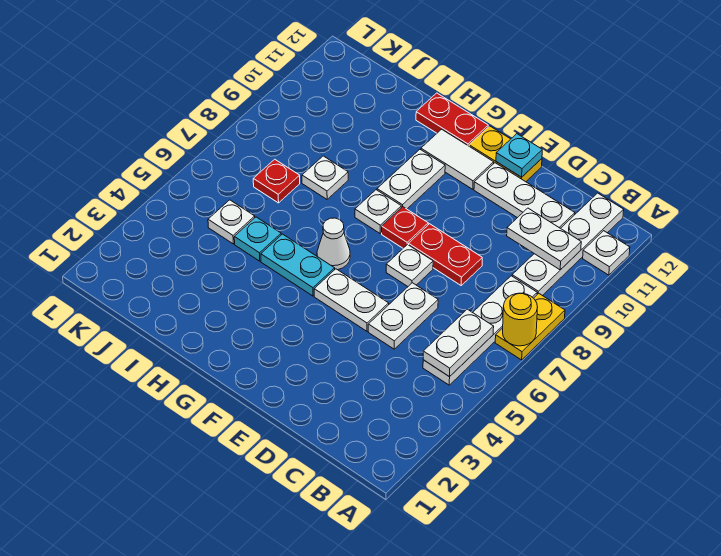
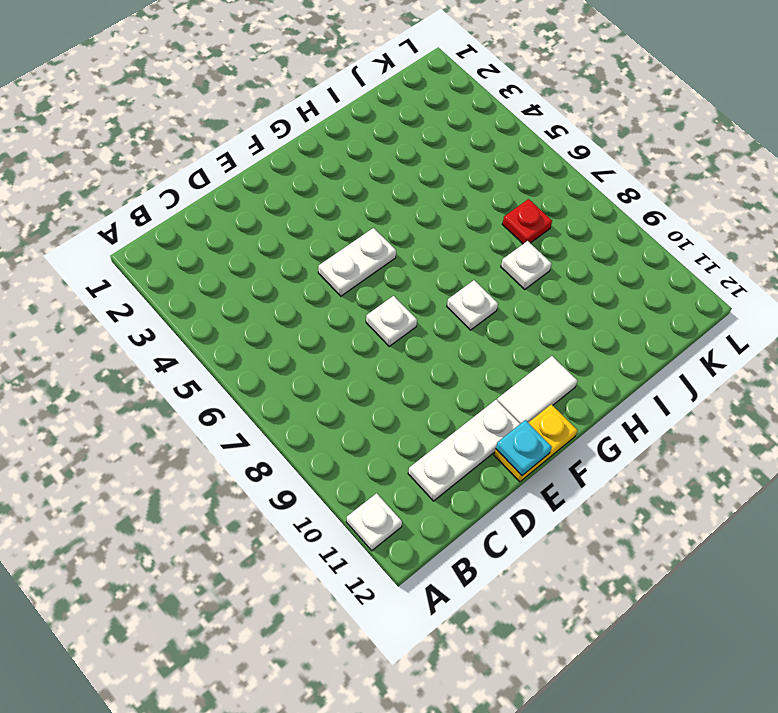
none -> yellow plate A7:A8 level 1
none -> white plate B5:B8 level 1
none -> white plate B9:B12 level 1

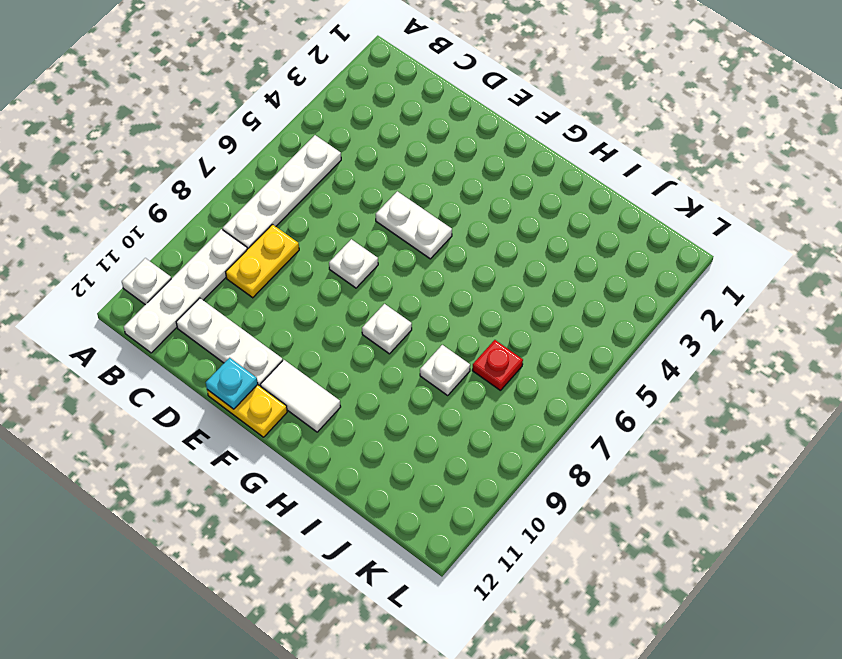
yellow plate C8:C9 level 1 -> yellow plate A7:A8 level 1
none -> white plate D5:D6 level 1
none -> red plate D8:E8 level 1
none -> red plate F8 level 1

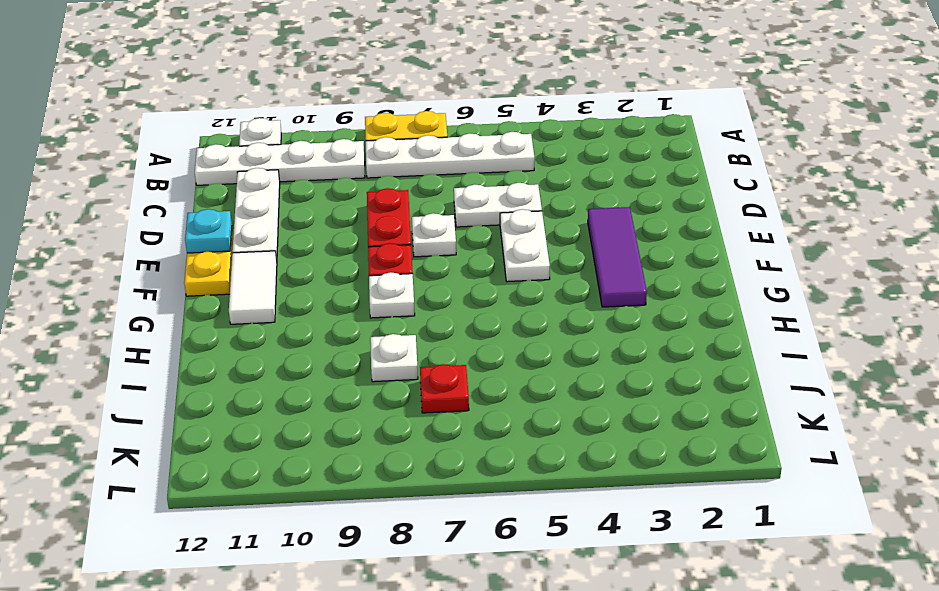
purple tile E3:G3 level 1 -> none
none -> cyan plate G5:H5 level 1
none -> white cone G6 level 1
none -> white plate G9:G10 level 1

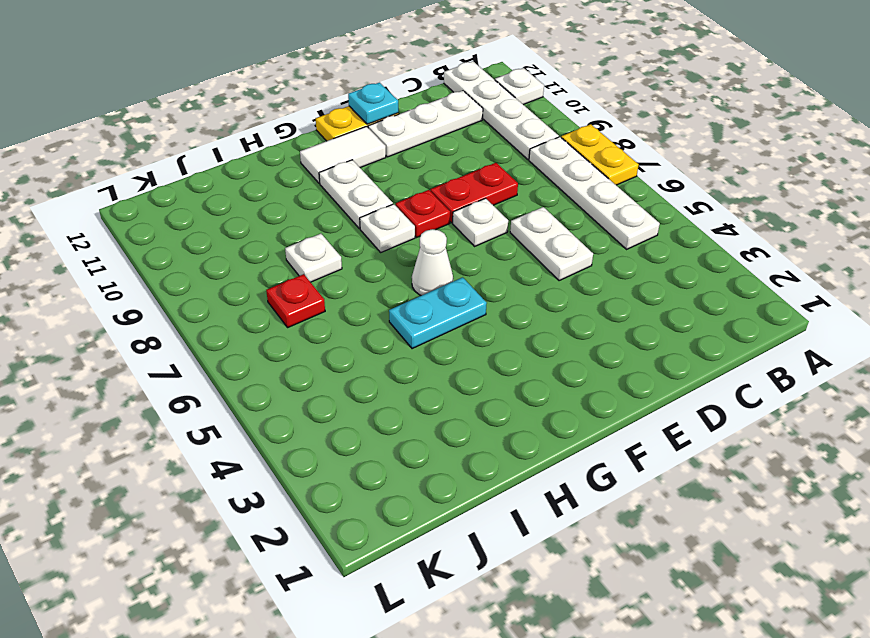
none -> white plate E5:F5 level 1
none -> red plate G12:H12 level 1
none -> cyan plate I5 level 1

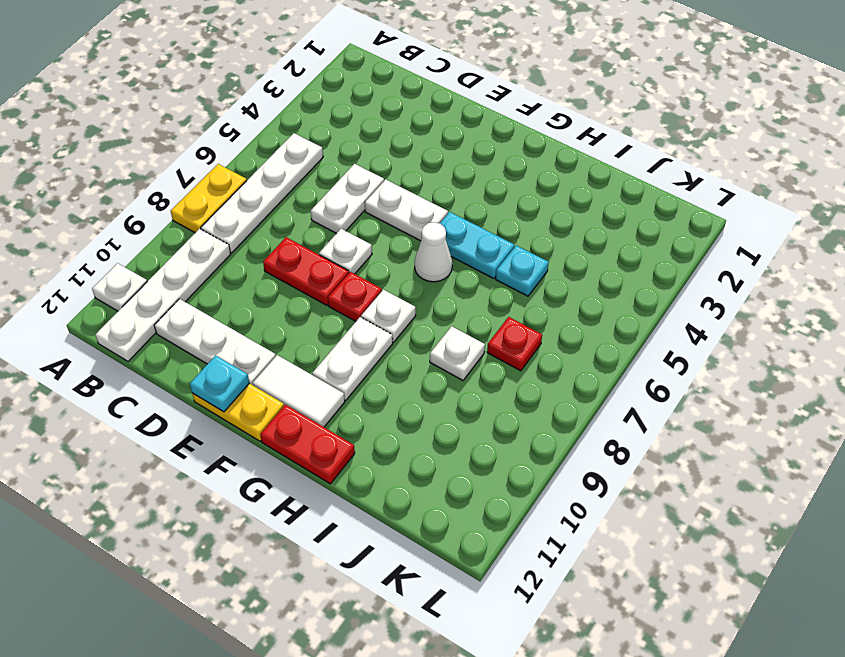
none -> white plate J5 level 1
none -> yellow round brick A7 level 2
none -> white plate B5:B6 level 2

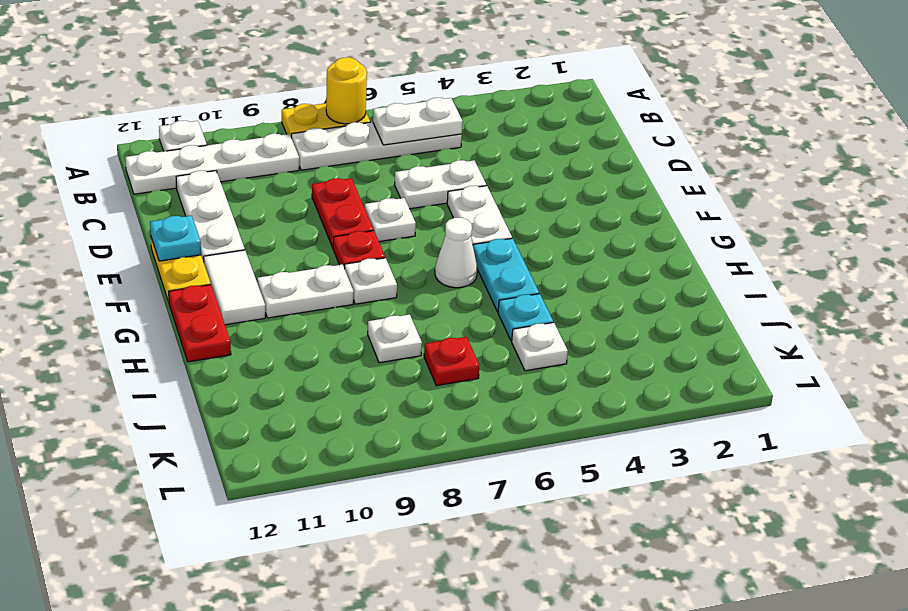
none -> white plate B10:C10 level 2

